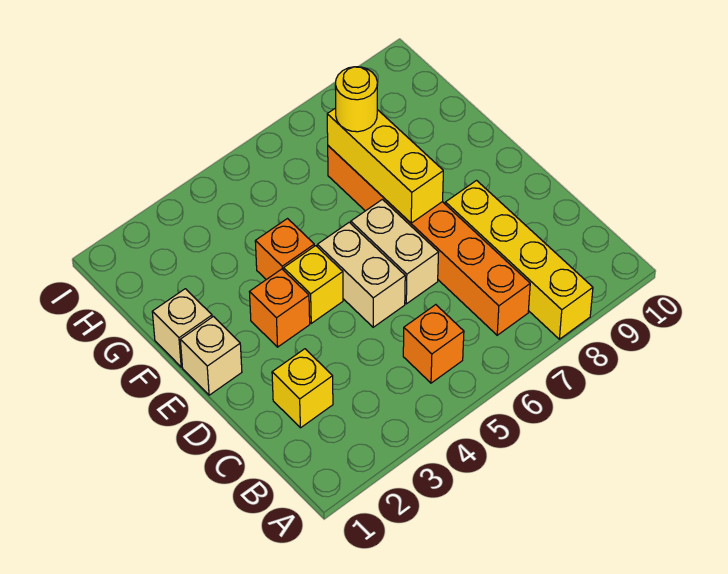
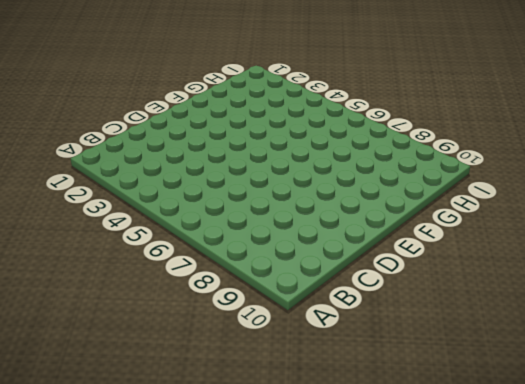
none -> yellow brick A8:D8 level 1
none -> orange brick B5 level 1
none -> orange brick B7:G7 level 1

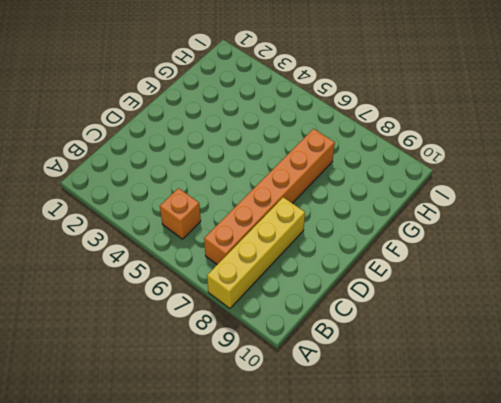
none -> yellow brick C2 level 1
none -> tan brick D5:E5 level 1
none -> tan brick D6:E6 level 1

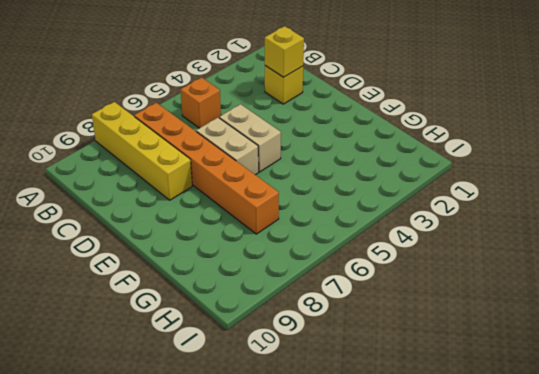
yellow brick C2 level 2 -> yellow brick E4 level 1
none -> tan brick E1 level 1
none -> orange brick E3 level 1
none -> tan brick F1 level 1

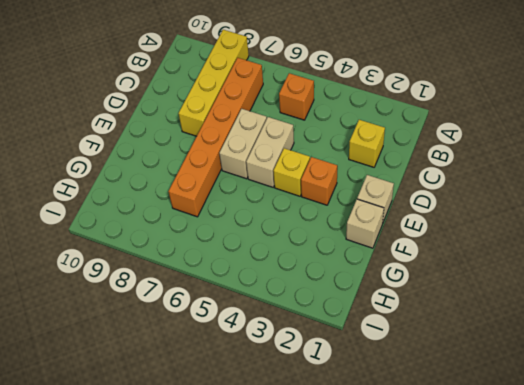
none -> orange brick F4 level 1
none -> yellow brick E7:G7 level 2
none -> yellow round brick G7 level 3

